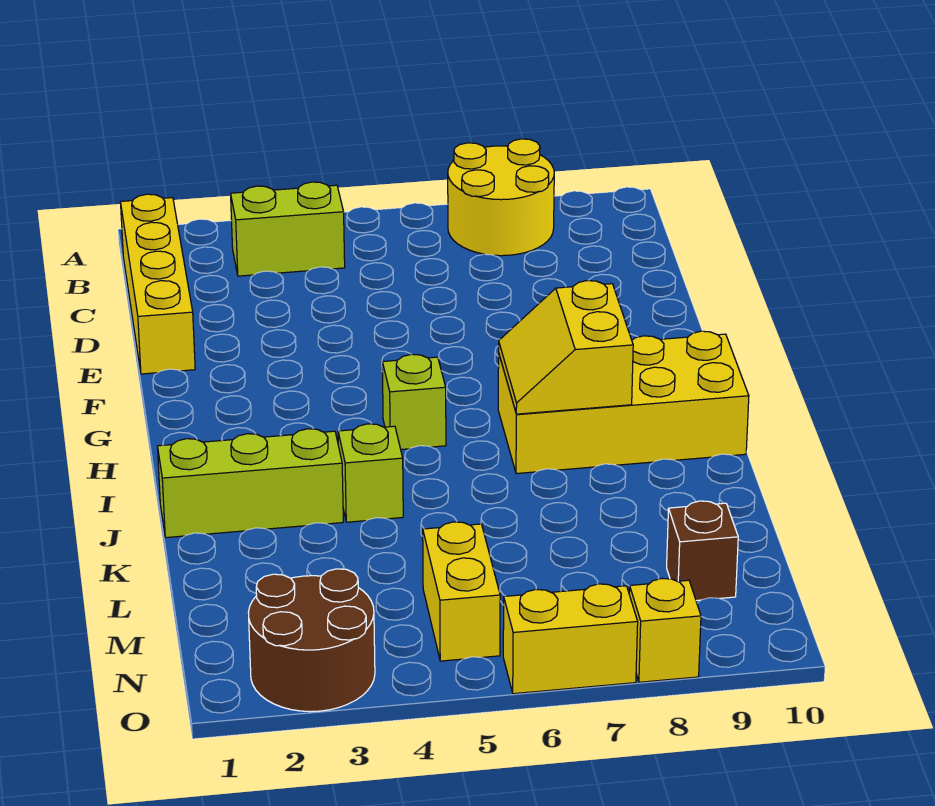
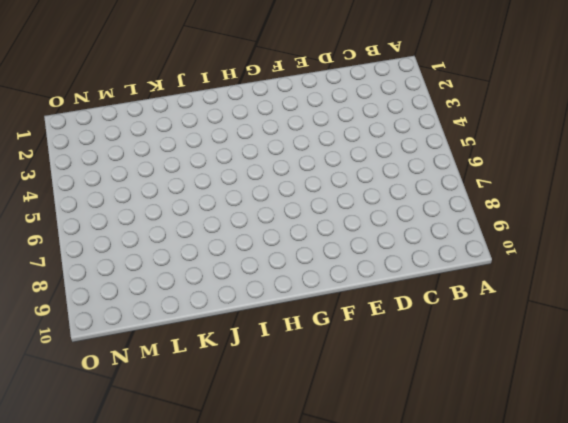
none -> yellow round brick A7:B8 level 1
none -> yellow brick B1:E1 level 1
none -> lime brick B3:B4 level 1

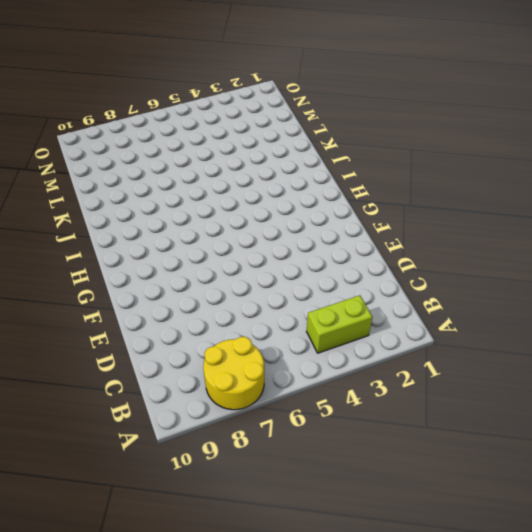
none -> yellow brick B1:E1 level 1
none -> lime brick H5 level 1
none -> yellow brick H7:I10 level 1

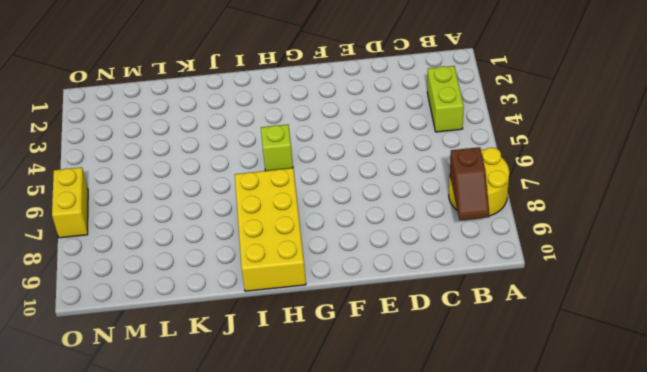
brown slope B8:B9 level 2 top 8 -> none
none -> yellow brick B1:E1 level 1
none -> lime brick J1:J3 level 1
none -> lime brick J4 level 1

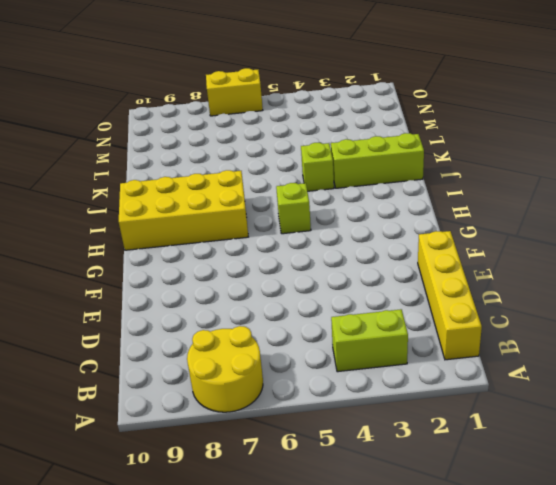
none -> yellow brick M5:N5 level 1
none -> brown brick M9 level 1
none -> brown round brick N2:O3 level 1

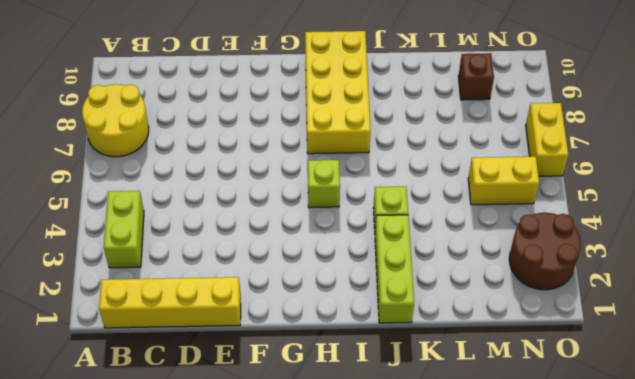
none -> yellow brick O8 level 1
none -> yellow slope H7:I8 level 2 top 8

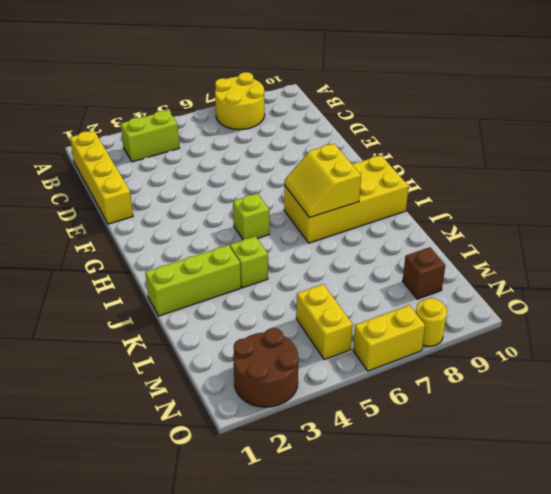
yellow round brick O8 level 1 -> yellow brick O8 level 1

